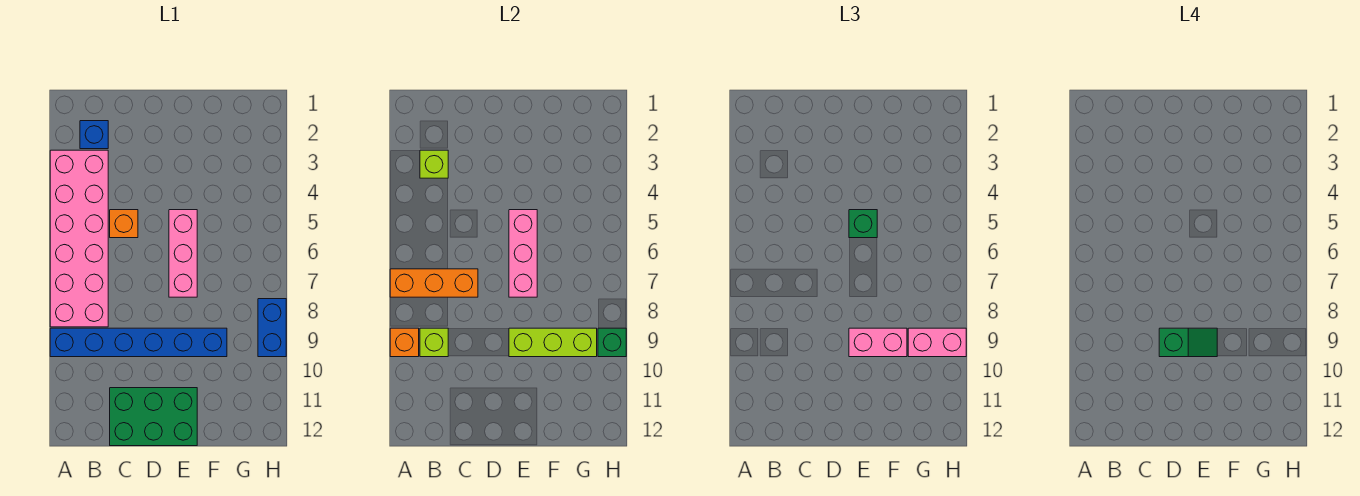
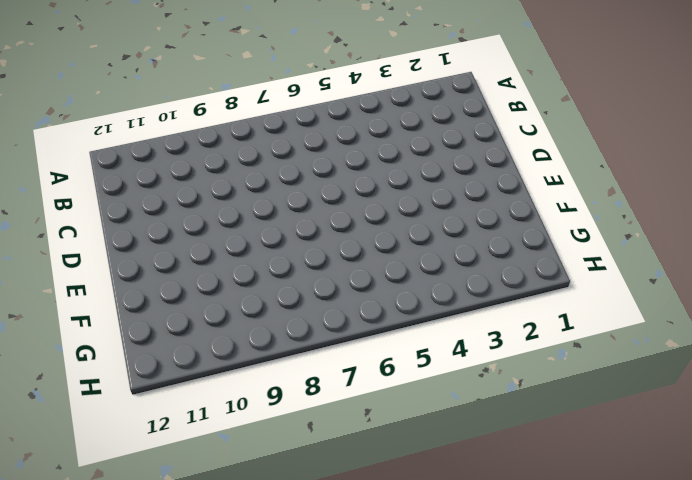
none -> pink brick A3:B8 level 1
none -> blue brick A9:F9 level 1
none -> blue brick B2 level 1

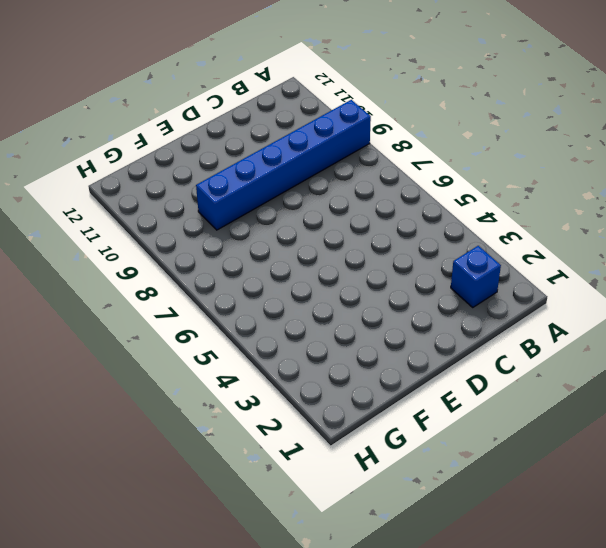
none -> pink brick A3:B8 level 1
none -> orange brick C5 level 1
none -> green brick C11:E12 level 1

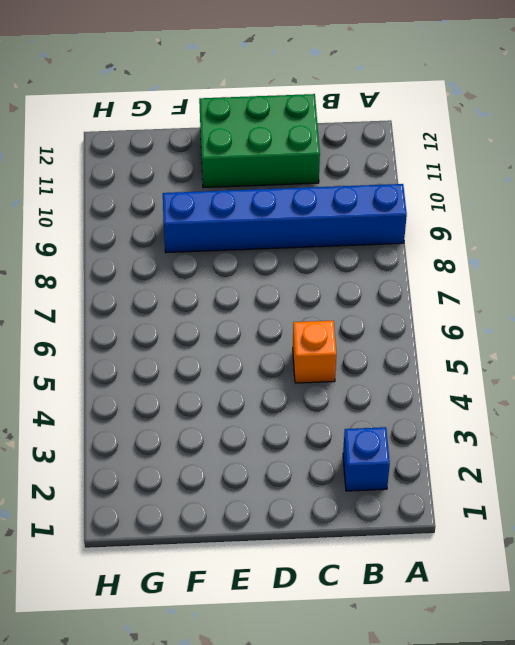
none -> pink brick A3:B8 level 1
none -> pink brick E5:E7 level 1
none -> blue brick H8:H9 level 1

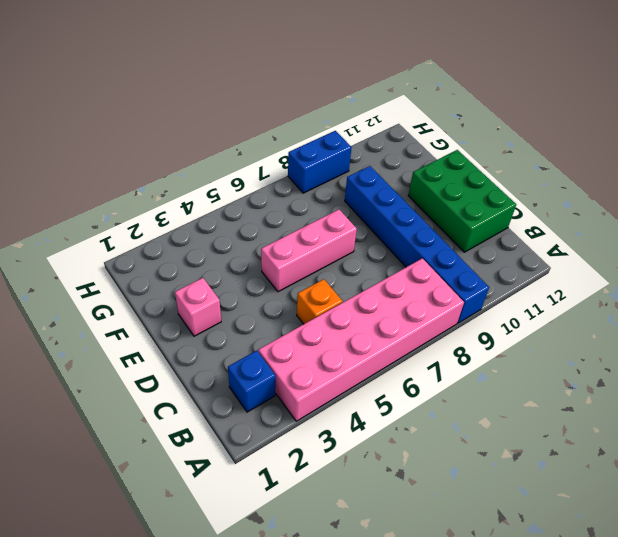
pink brick E2 level 1 -> none
none -> orange brick A7:C7 level 2
none -> orange brick A9 level 2
none -> lime brick B3 level 2

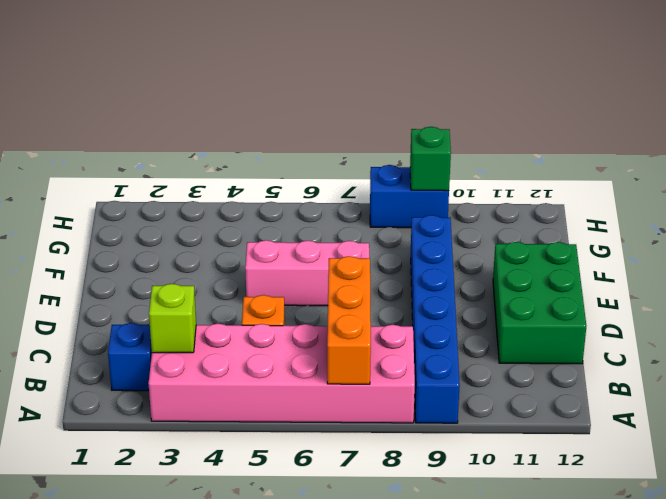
none -> orange brick A9 level 2
none -> lime brick B9 level 2
none -> pink brick E5:E7 level 2

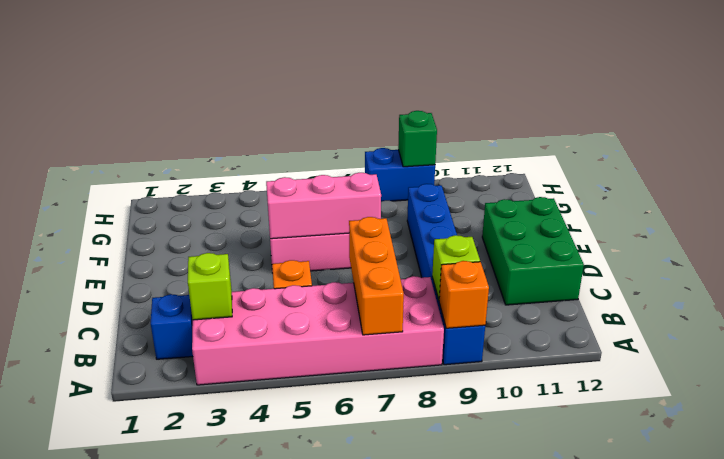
none -> lime brick E9:G9 level 2
none -> green brick E5 level 3
none -> pink brick E9:F9 level 3

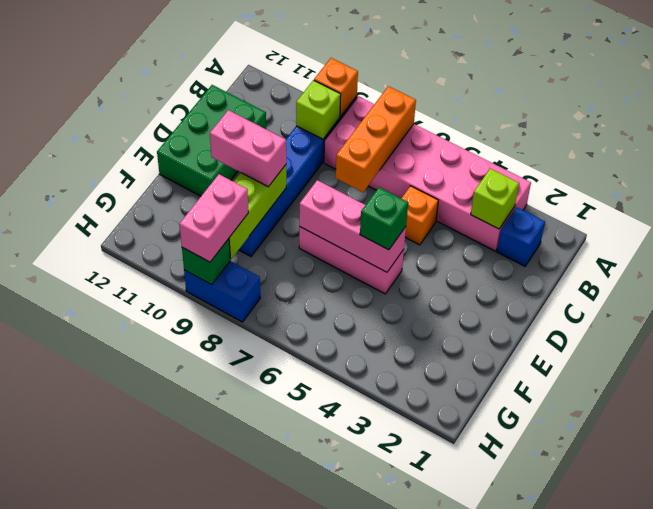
pink brick E9:E10 level 3 -> pink brick E9:F9 level 3
none -> green slope D9:E9 level 4 top D

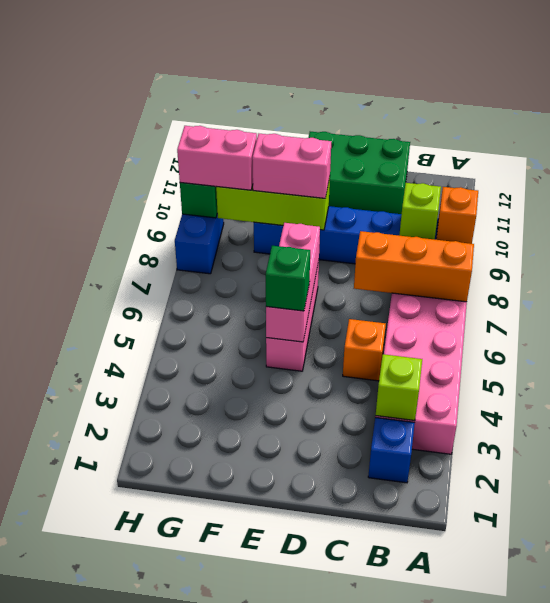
none -> green slope D9:E9 level 4 top D

